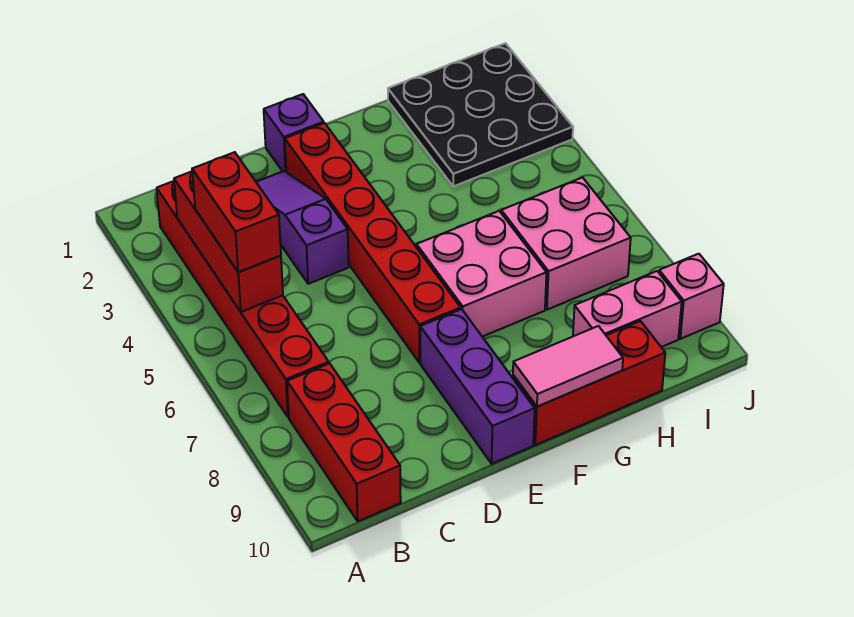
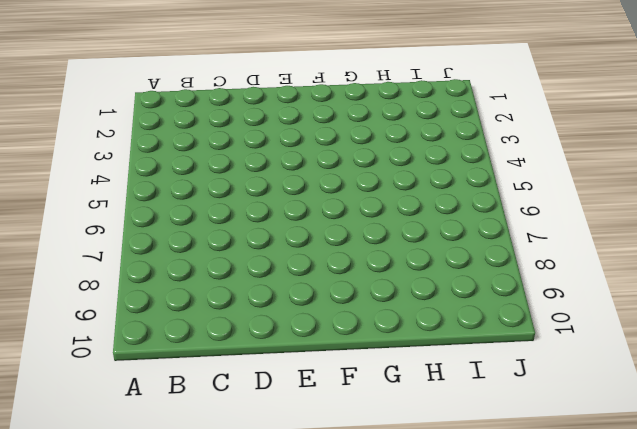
none -> red brick B2:B7 level 1
none -> red brick B8:B10 level 1
none -> purple slope D2:D4 level 1 top 4

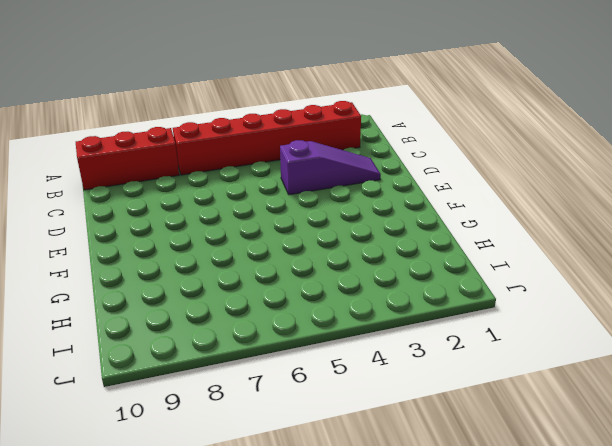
none -> purple brick E1 level 1
none -> red brick E2:E7 level 1
none -> purple brick E8:E10 level 1

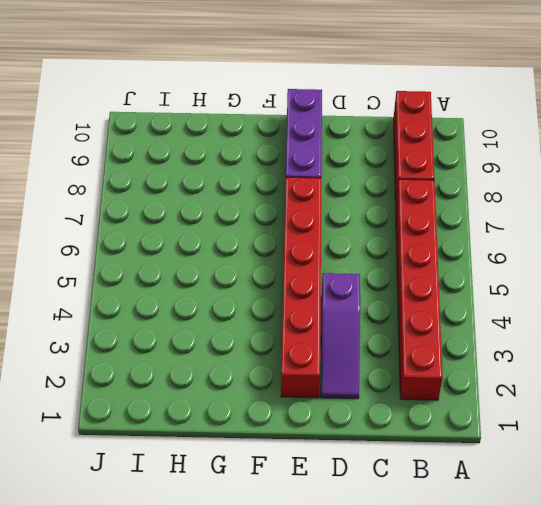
none -> purple brick E1 level 1
none -> pink brick F6:G7 level 1
none -> red brick F10:H10 level 1

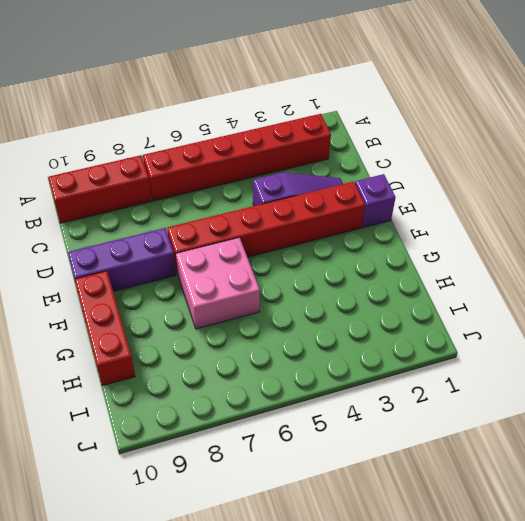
none -> black plate H1:J3 level 1
none -> pink brick H6:I7 level 1
none -> pink brick H9:I9 level 1

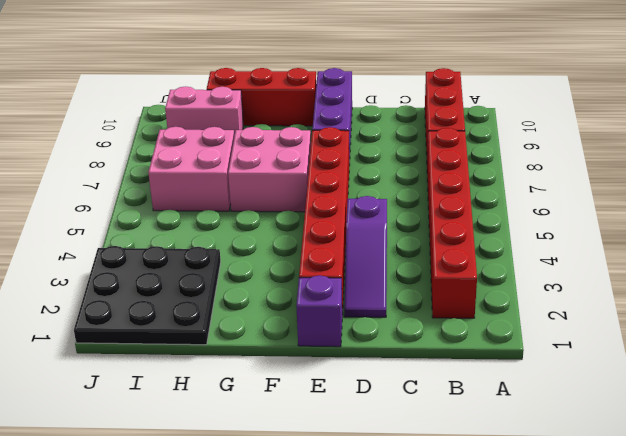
none -> pink brick J9 level 1
none -> red brick B3:B5 level 2
none -> pink tile F10:G10 level 2

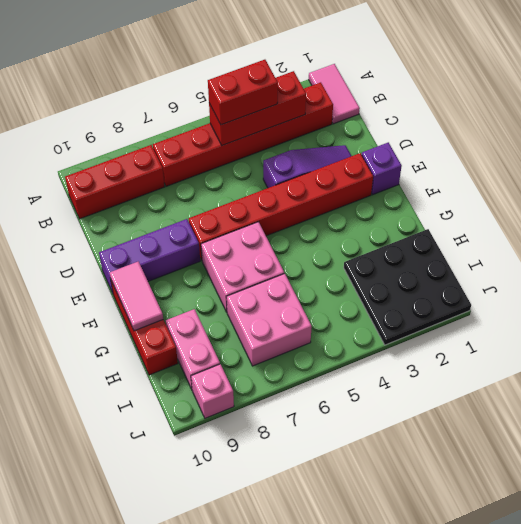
pink tile A1:B1 level 1 -> none

